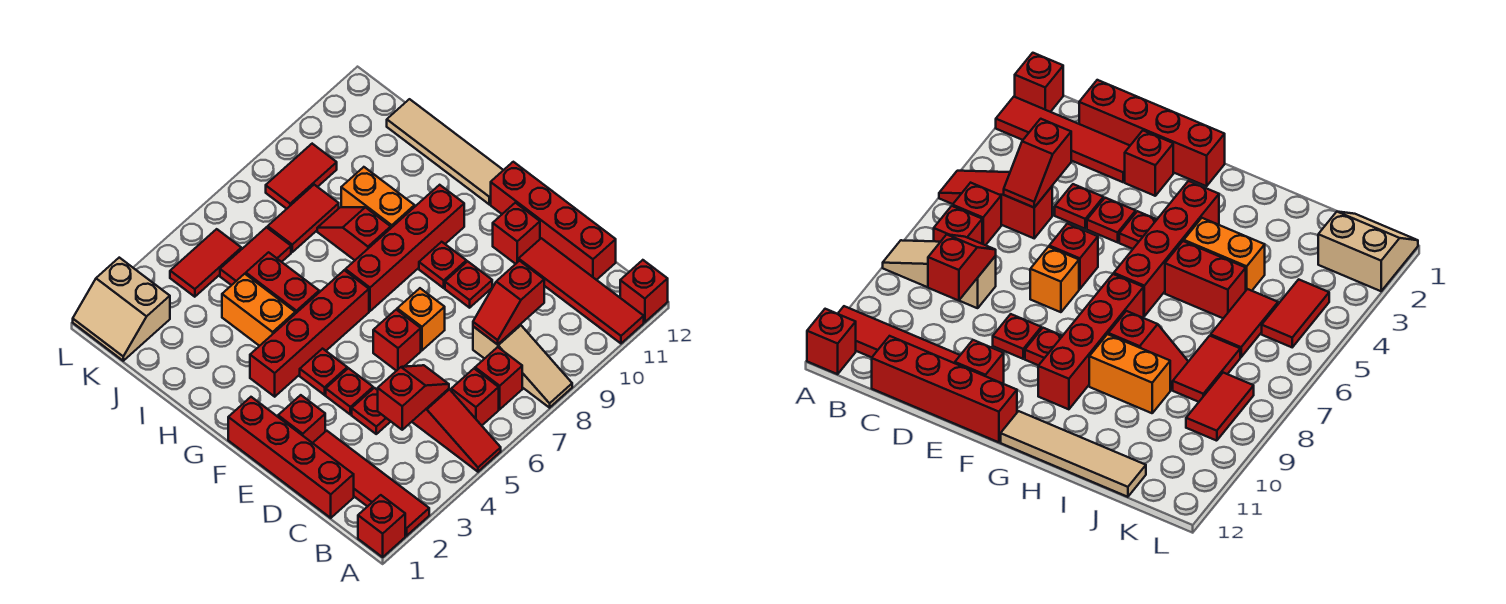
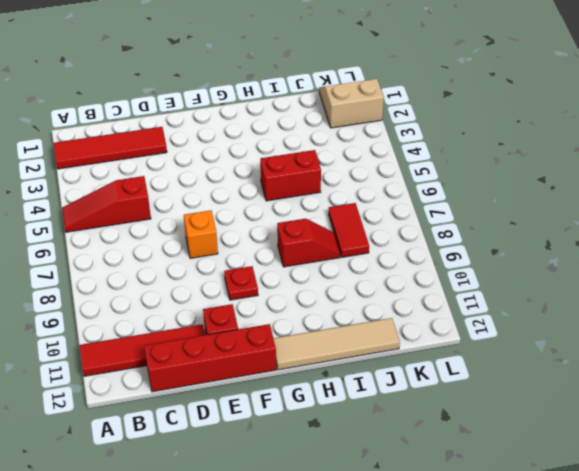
none -> red brick A1 level 1
none -> tan slope A8:C8 level 1 top C
none -> red brick A12 level 1
none -> red brick B6 level 1

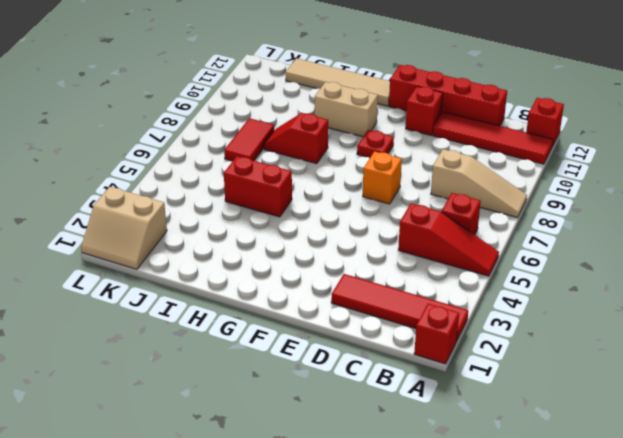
tan brick G10:H10 level 1 -> red brick G7:G10 level 1
none -> red brick B7 level 1
none -> red brick C1:F1 level 1
none -> red plate D4 level 1
none -> red brick E2 level 1

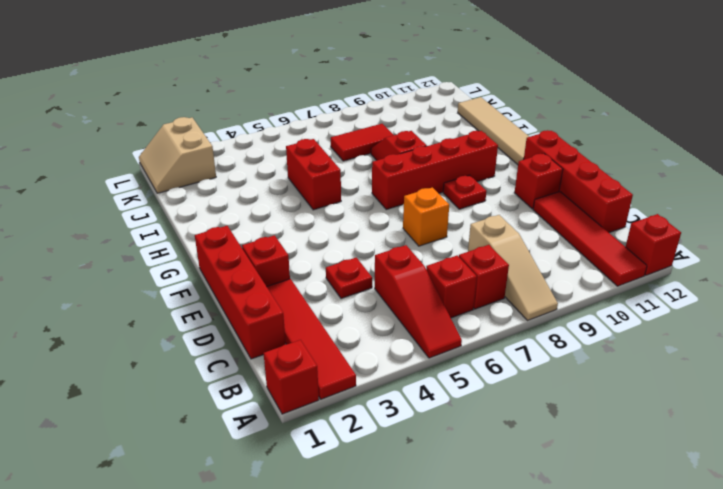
none -> red plate E4 level 1
none -> red brick E6 level 1
none -> red plate E9 level 1
none -> red plate F4 level 1

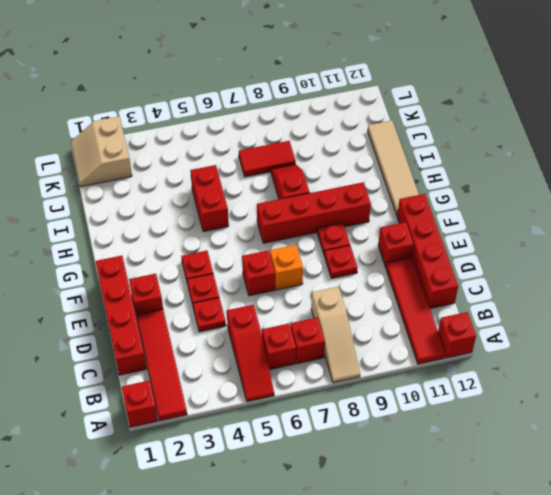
none -> red brick G3:G6 level 1
none -> orange brick H4:I4 level 1
none -> orange brick H9:I9 level 1
none -> red tile J5:J6 level 1

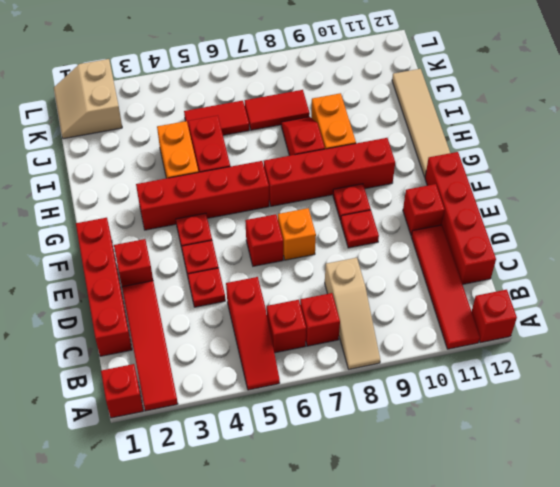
none -> red tile K4:K5 level 1
none -> red tile K8:K9 level 1
none -> red slope C4:C5 level 2 top 4
none -> red slope C8:C9 level 2 top 9

